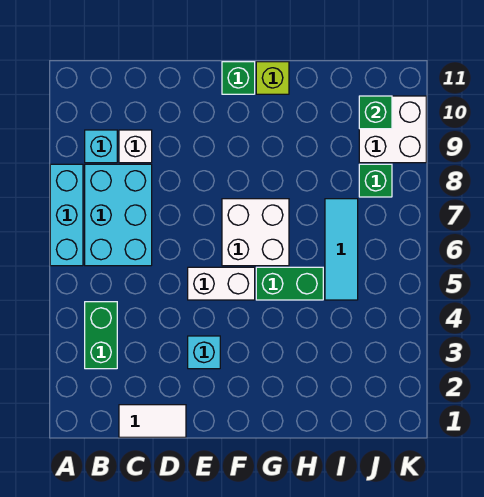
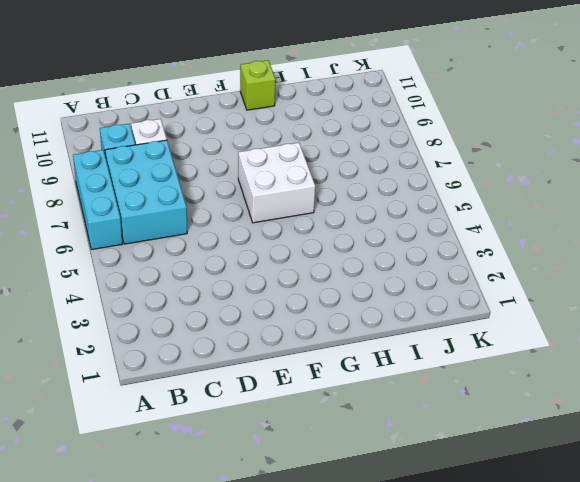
none -> green brick B3:B4 level 1
none -> white tile C1:D1 level 1
none -> cyan brick E3 level 1

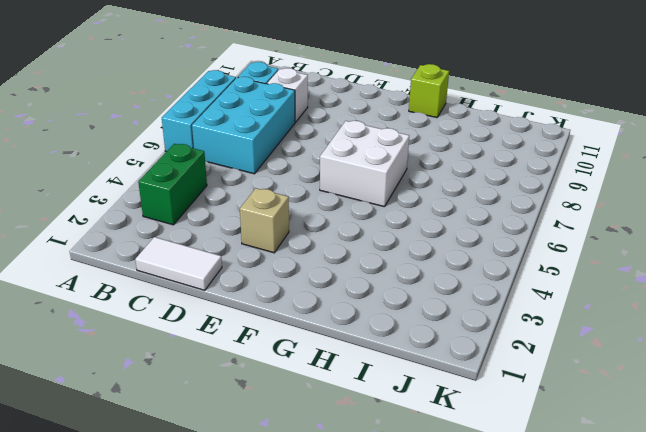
tan brick E3 level 1 -> cyan brick E3 level 1
none -> white brick E5:F5 level 1
none -> green brick F11 level 1
none -> green brick G5:H5 level 1

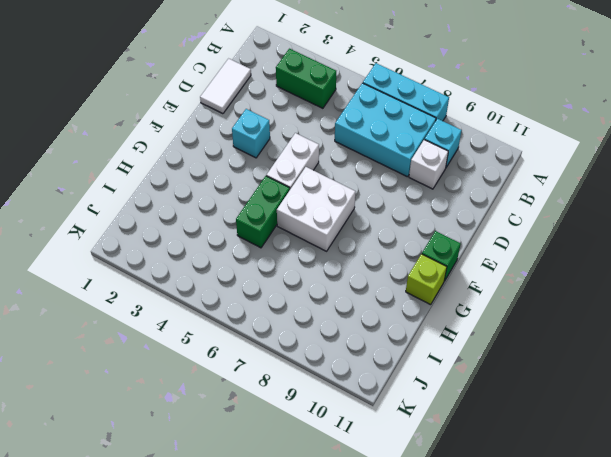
none -> cyan tile I5:I7 level 1
none -> green brick J8 level 1
none -> white brick J9:K10 level 1

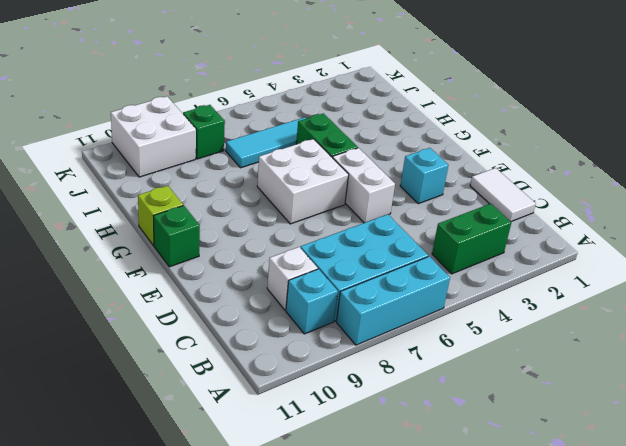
none -> green brick J10 level 2

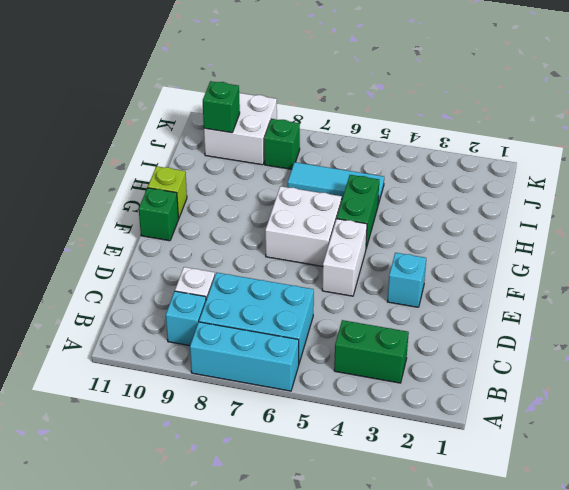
none -> white tile C1:D1 level 1

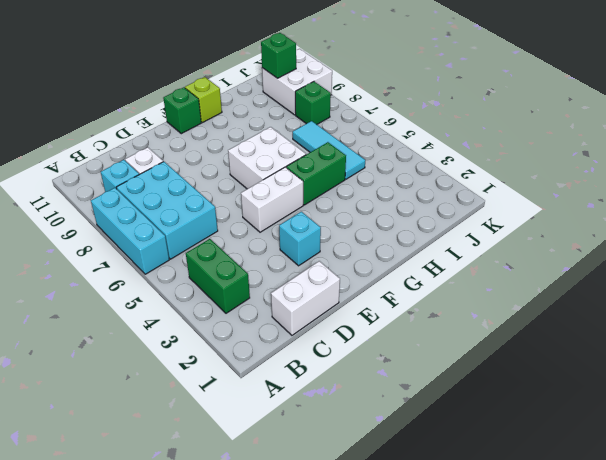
white brick C1:D1 level 1 -> white tile C1:D1 level 1

